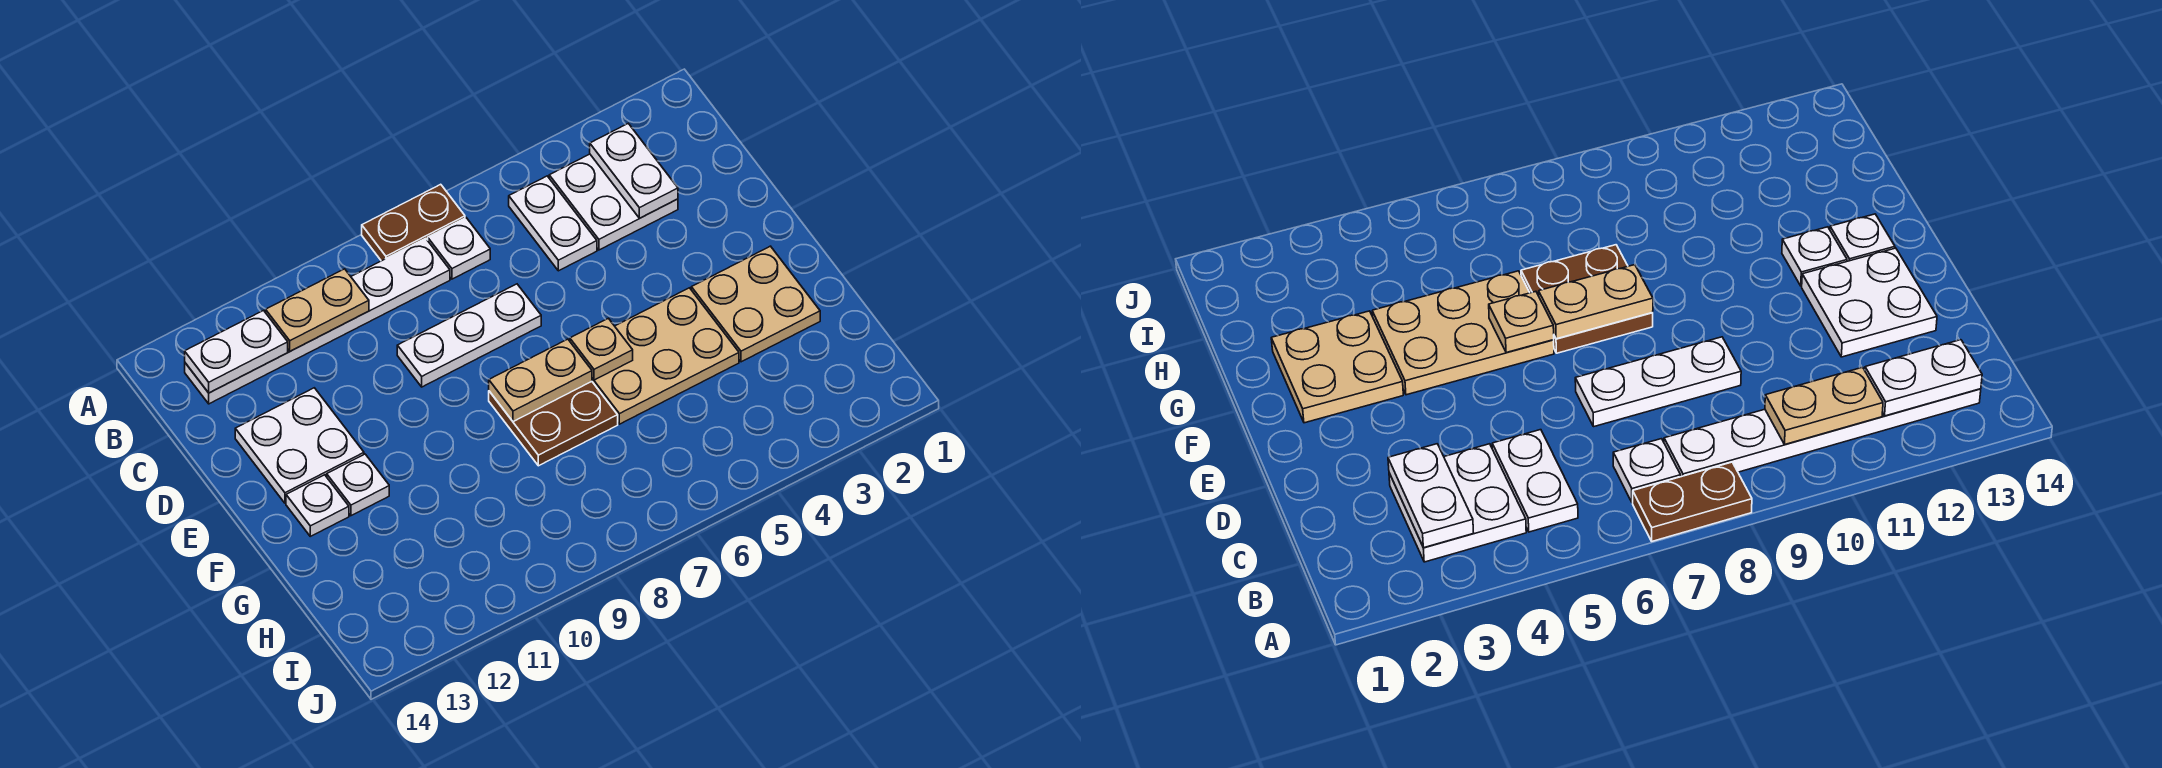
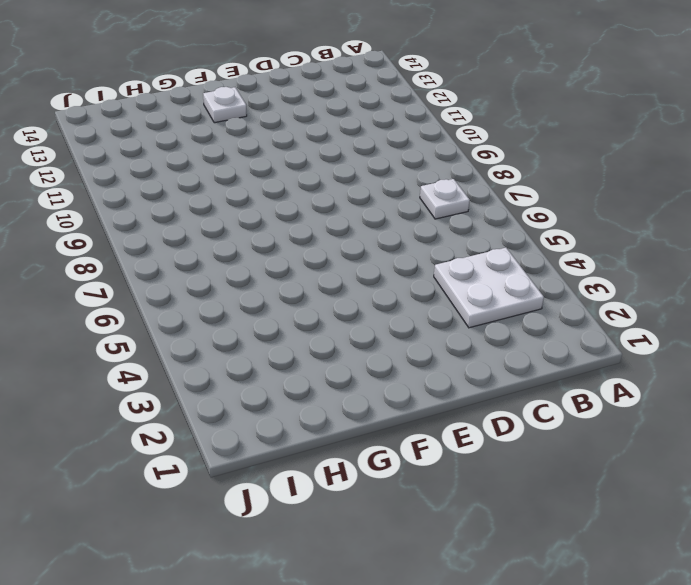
none -> brown plate A7:A8 level 1
none -> white plate B5:C5 level 1
none -> white plate B8:B13 level 1

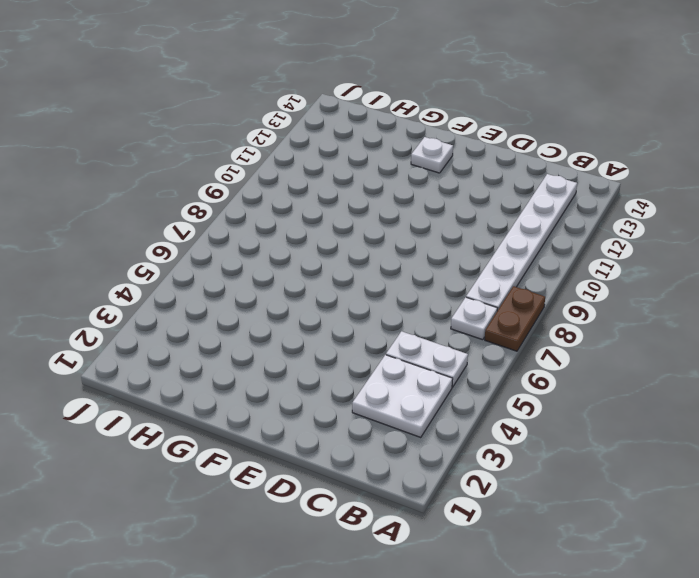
none -> white plate D7:D9 level 1
none -> white plate D12:E13 level 1
none -> tan plate F2:G3 level 1

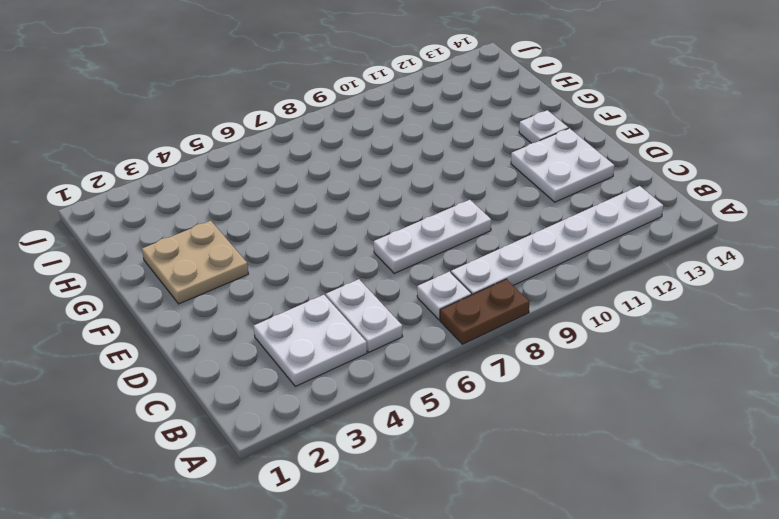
none -> tan plate F4:G6 level 1
none -> brown plate F7:G8 level 1
none -> white plate F12 level 1

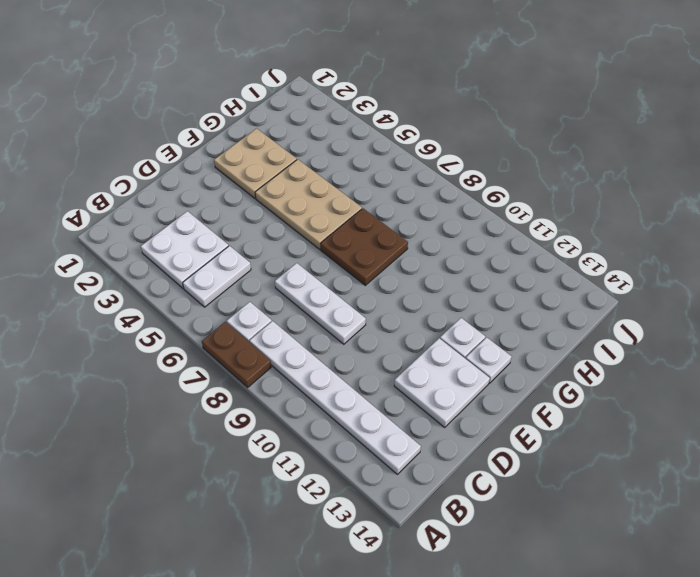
none -> white plate B3:C3 level 2
none -> tan plate B10:B11 level 2
none -> white plate B12:B13 level 2

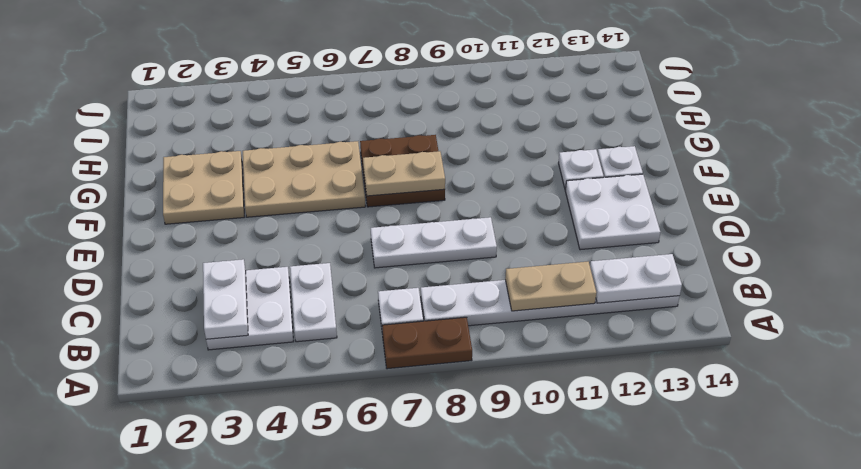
none -> tan plate F6 level 2

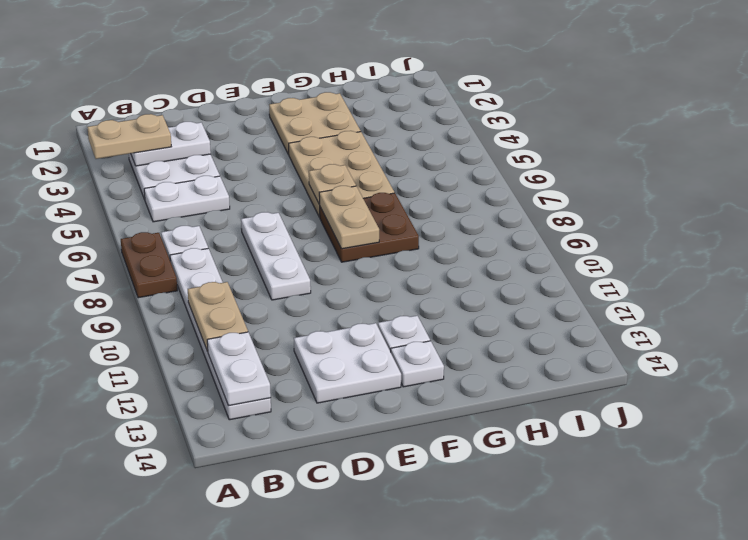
tan plate A3:B3 level 3 -> none

